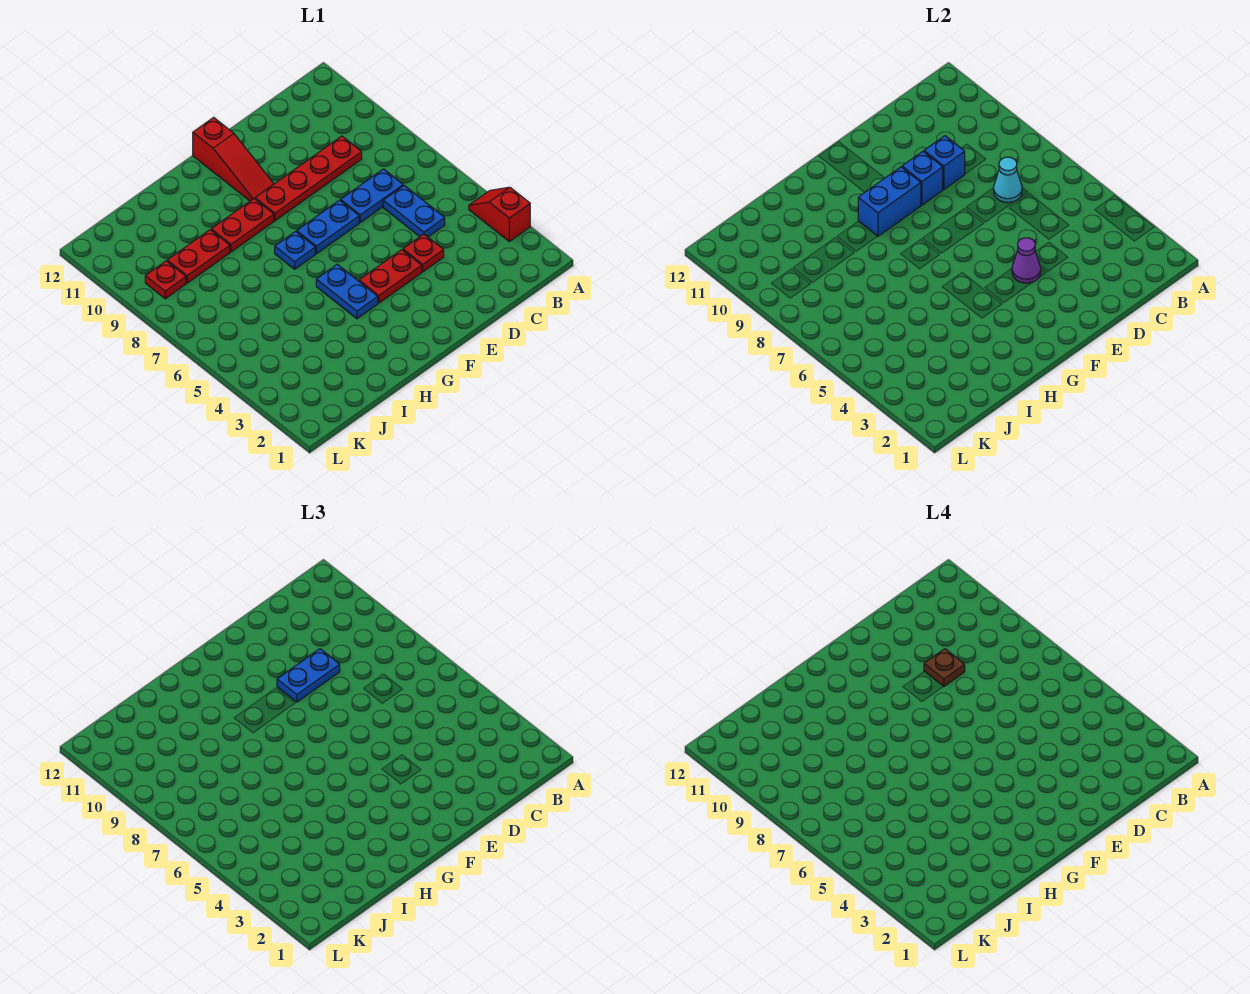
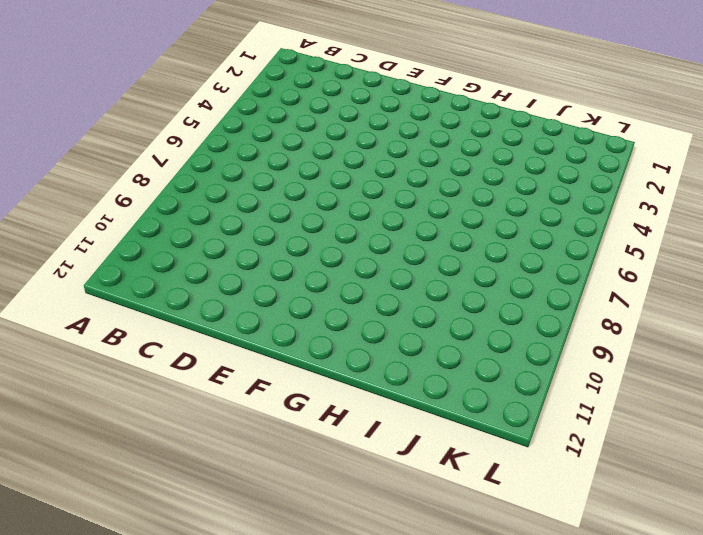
none -> red slope A3:A4 level 1 top 3
none -> blue plate C5:C6 level 1
none -> blue plate C7:D7 level 1

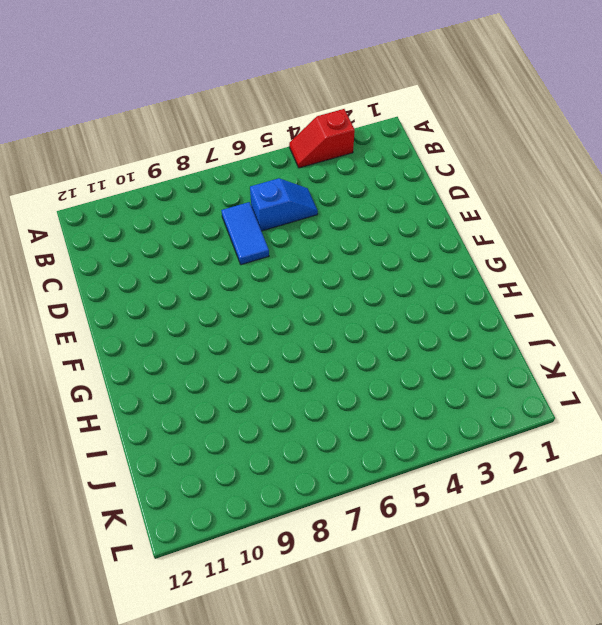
blue slope C5:C6 level 1 top 6 -> blue plate C5:C6 level 1
blue tile C7:D7 level 1 -> blue plate C7:D7 level 1
none -> red plate C9:F9 level 1
none -> red plate D4 level 1
none -> red plate E4:F4 level 1

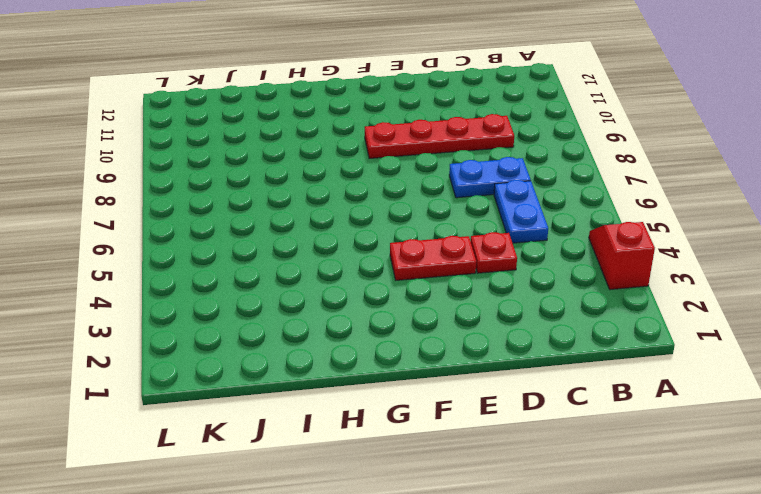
none -> blue plate E7:F7 level 1
none -> red slope F10:F12 level 1 top 12
none -> blue plate G4:G5 level 1

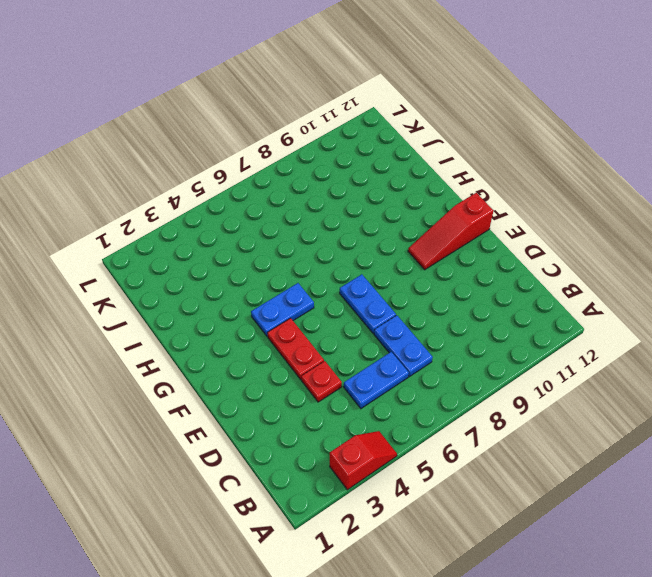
none -> red plate C9:F9 level 1
none -> blue plate G7 level 1
none -> red plate G9:H9 level 1

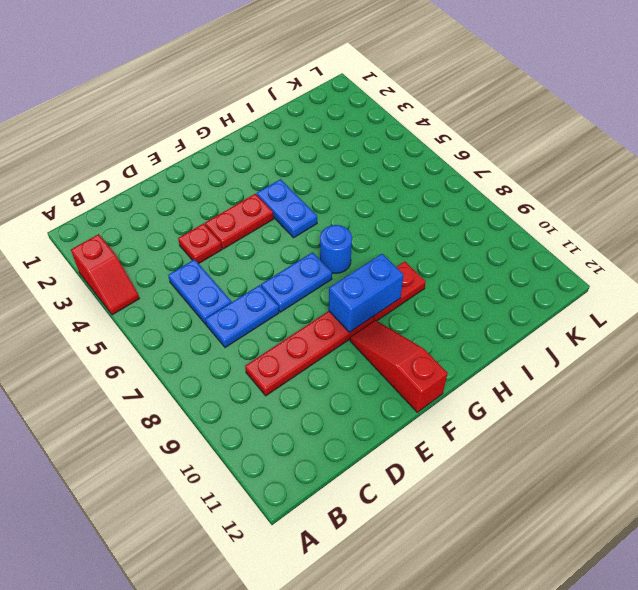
blue round brick G7 level 1 -> blue plate G7 level 1
none -> red plate I9:J9 level 1
none -> red plate K9 level 1
none -> cyan cone C7 level 2

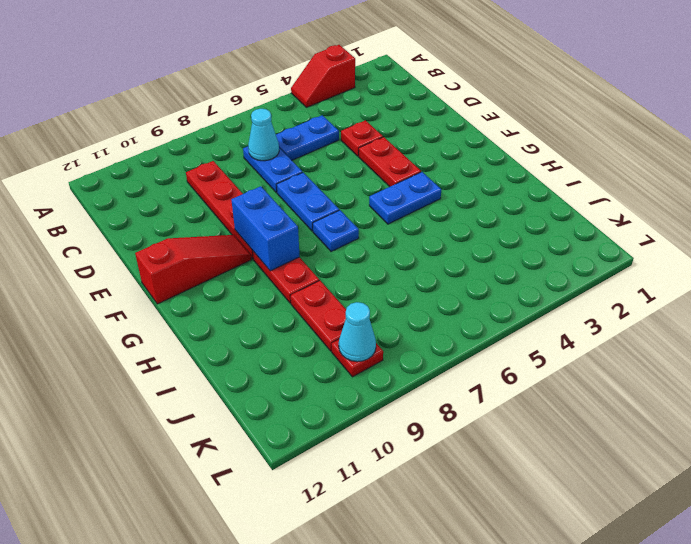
cyan cone K9 level 2 -> none
none -> blue brick D9 level 2
none -> purple cone E4 level 2
none -> blue brick E9 level 2

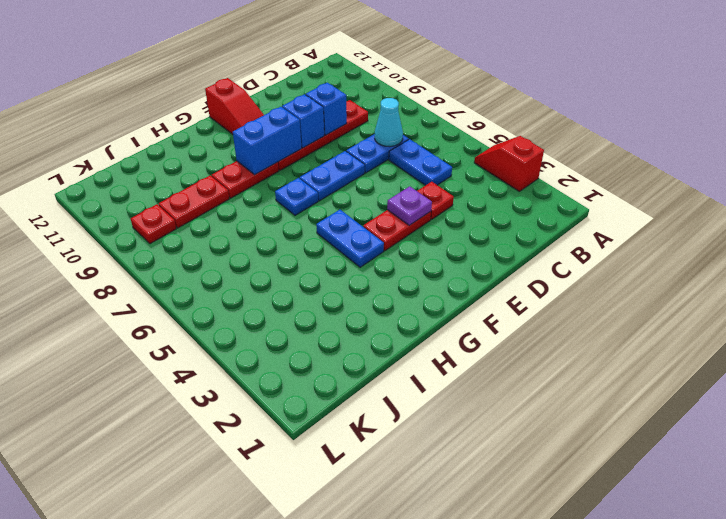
purple plate E4 level 2 -> purple cone E4 level 2
none -> blue plate D9:E9 level 3
none -> brown plate D9 level 4

